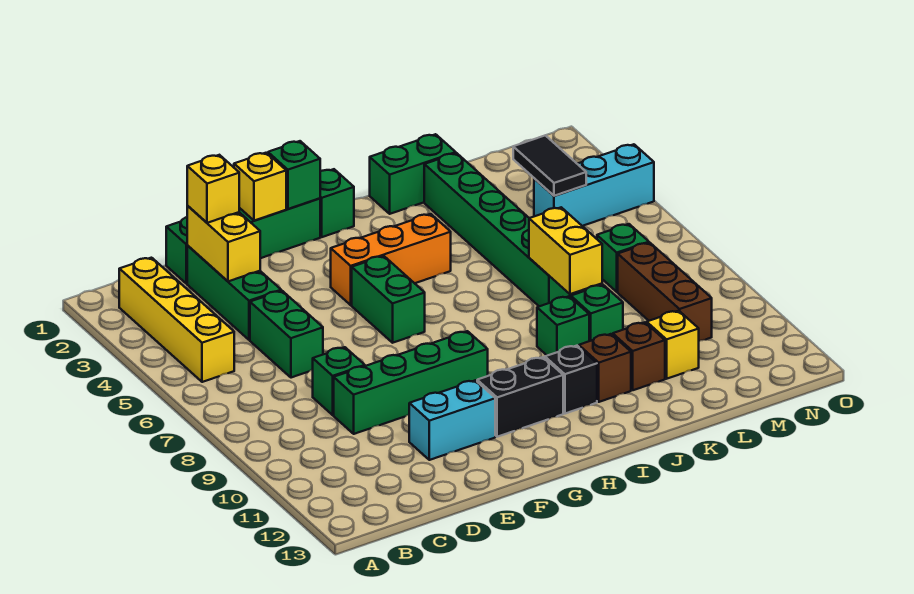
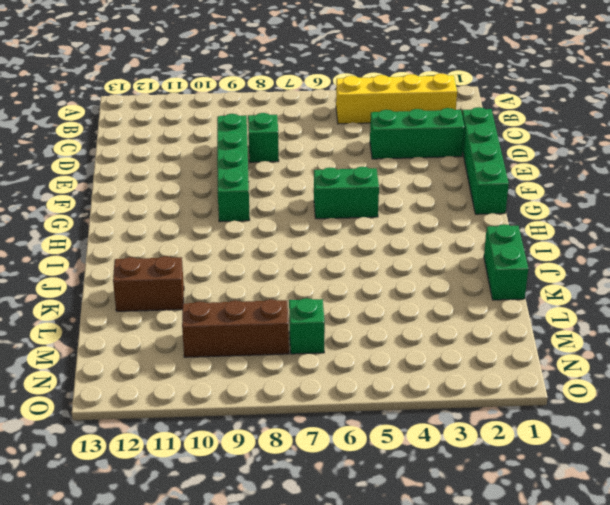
brown brick K11:K12 level 1 -> brown brick K11 level 1
none -> green brick D5:D6 level 1
none -> cyan brick E11:F11 level 1
none -> orange brick G4:I4 level 1

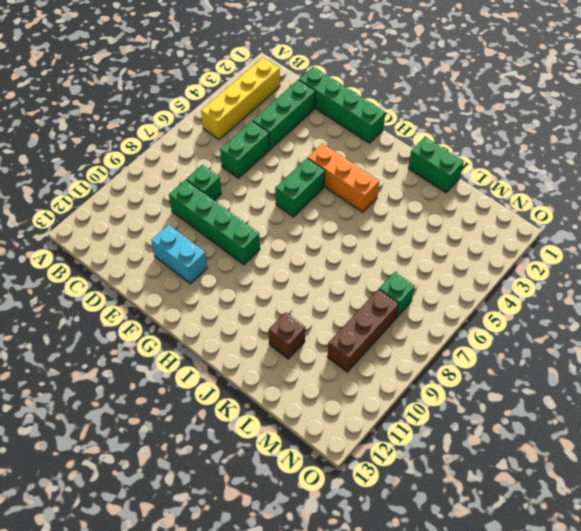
none -> black brick G11:H11 level 1
none -> green brick H1 level 1
none -> black brick I11 level 1

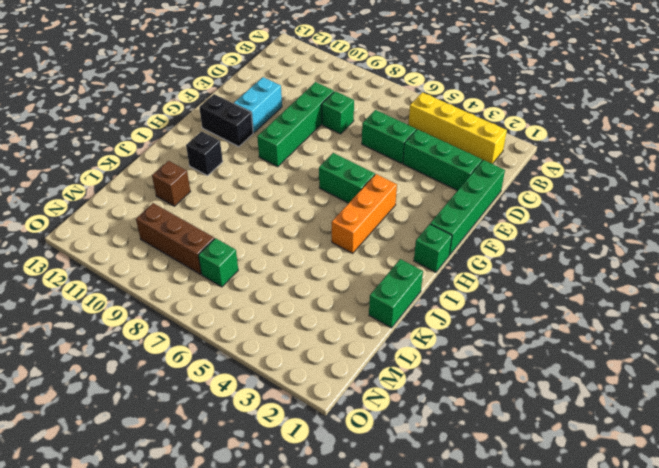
black brick G11:G12 level 1 -> black brick G11:H11 level 1
none -> green brick J9 level 1
none -> brown brick J11 level 1
none -> green brick K2:K7 level 1

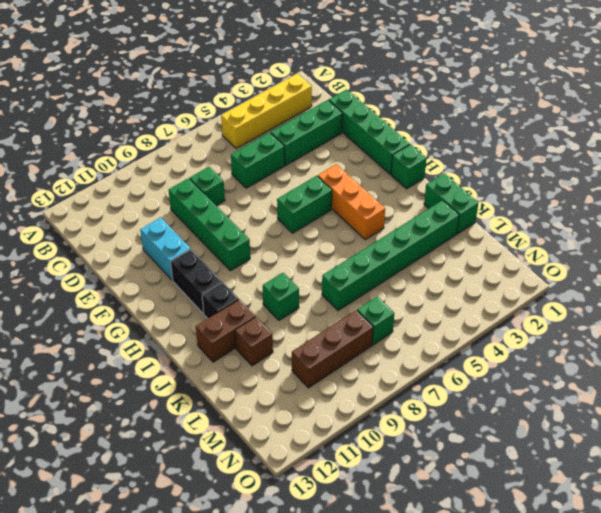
brown brick J11:J12 level 1 -> brown brick J11 level 1
none -> green brick K9 level 1
none -> yellow brick L11 level 1
none -> cyan brick M4:O4 level 1

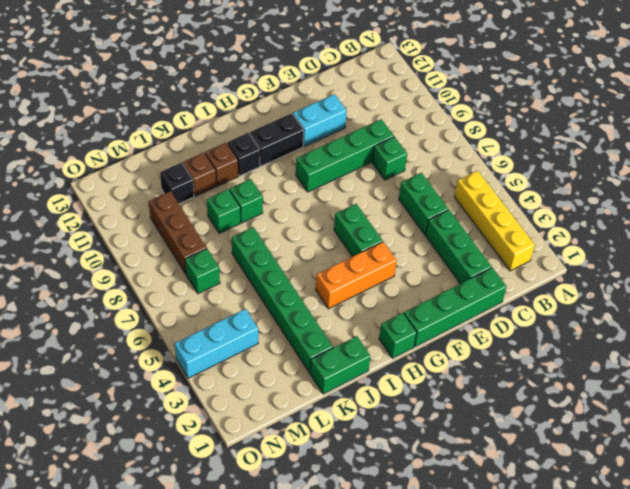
black brick L11 level 1 -> yellow brick L11 level 1
none -> yellow brick D2:D3 level 2
none -> yellow brick F1 level 2
none -> green brick G1 level 2

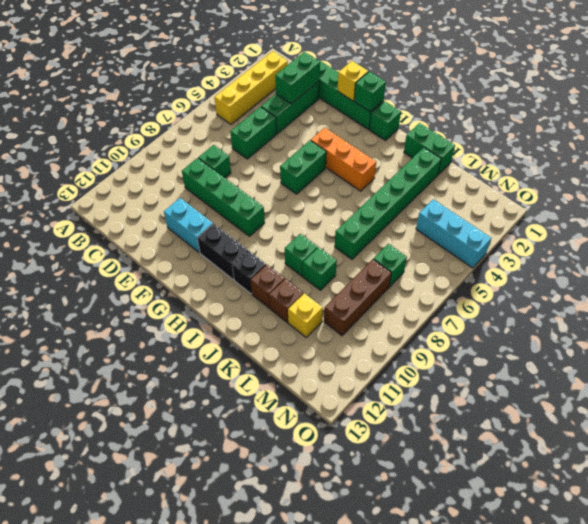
green brick D2:D3 level 2 -> yellow brick D2:D3 level 2
none -> yellow brick K7:K8 level 2
none -> black tile M3:M4 level 2
none -> yellow brick D2 level 3

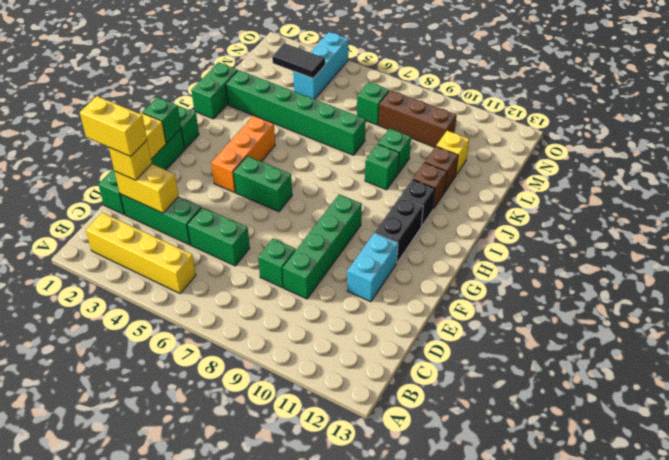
yellow brick D1:D2 level 4 -> yellow brick K7:K8 level 2

